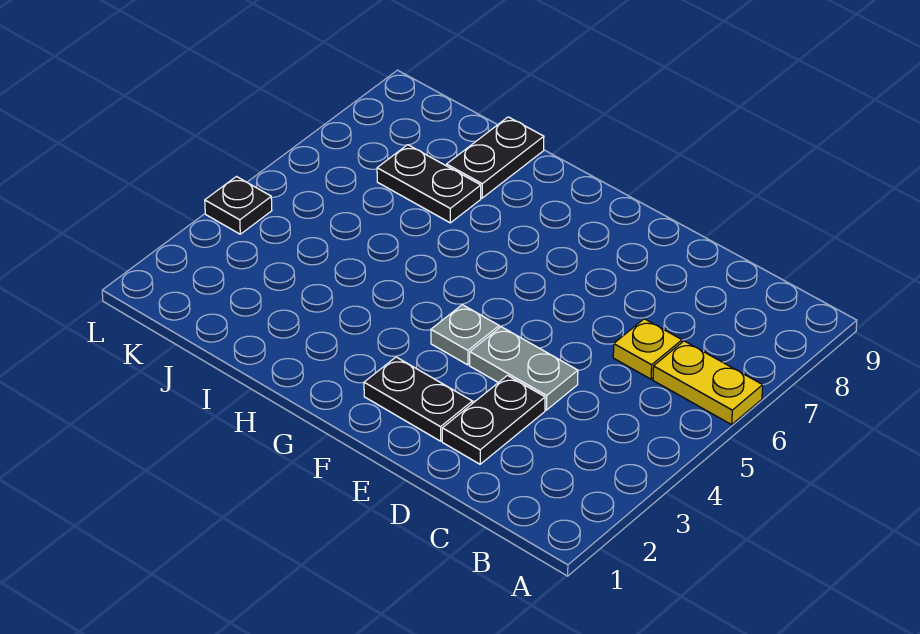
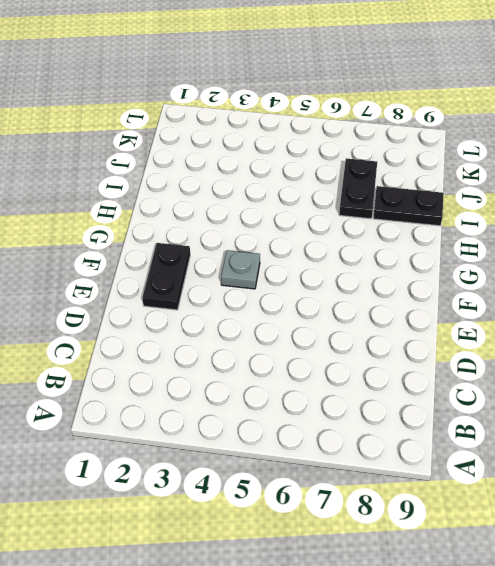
none -> yellow plate A6:B6 level 1
none -> yellow plate C6 level 1

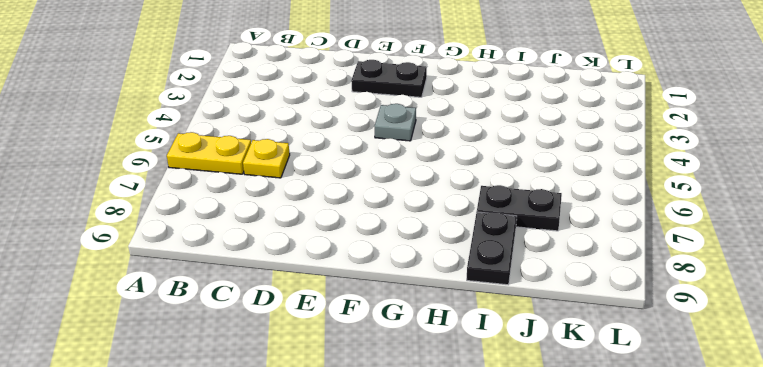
none -> black plate D2:D3 level 1
none -> grey plate D4:E4 level 1

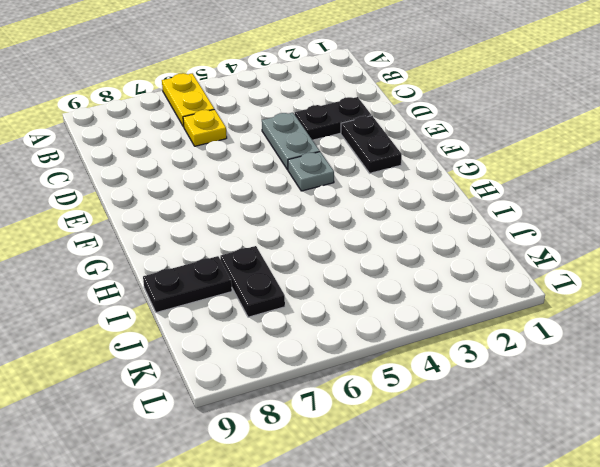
none -> black plate L4 level 1

